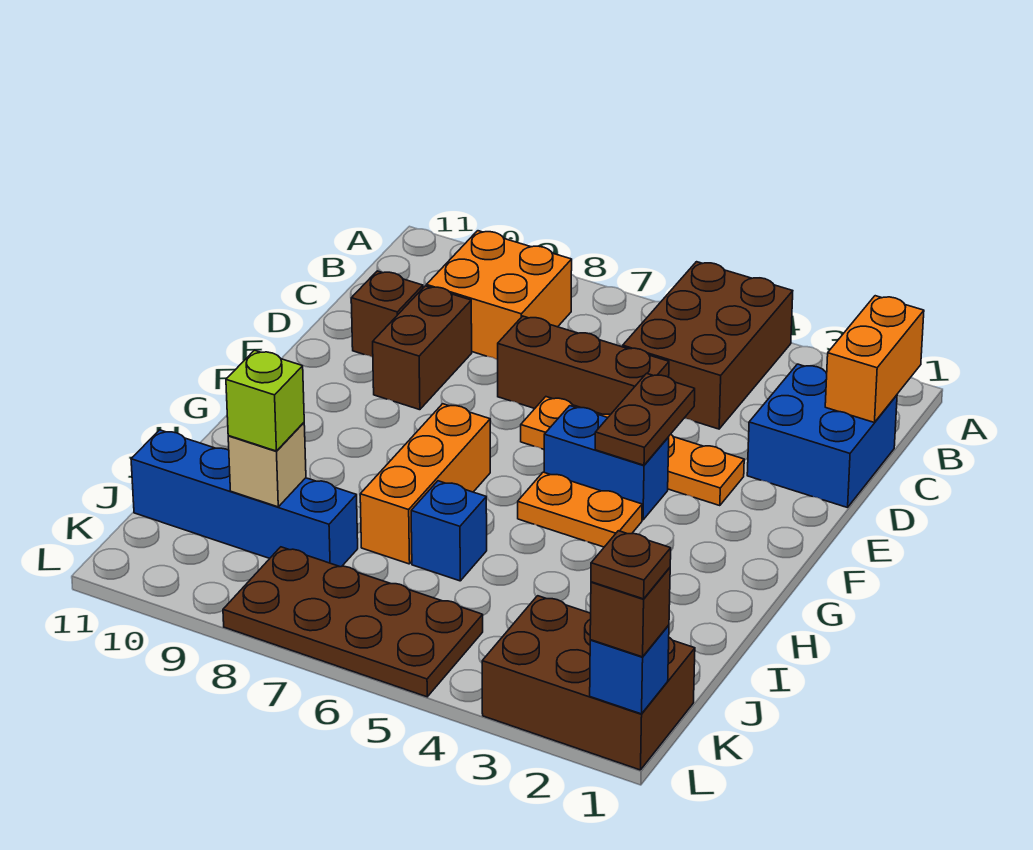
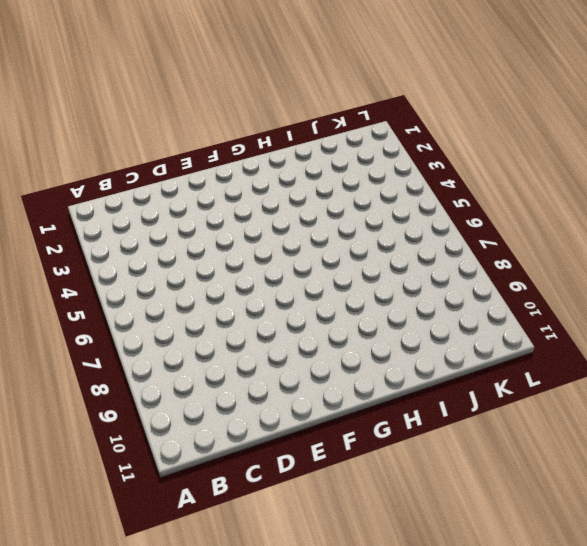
none -> brown brick A4:C5 level 1
none -> orange brick B8:C9 level 1
none -> blue brick C1:D2 level 1

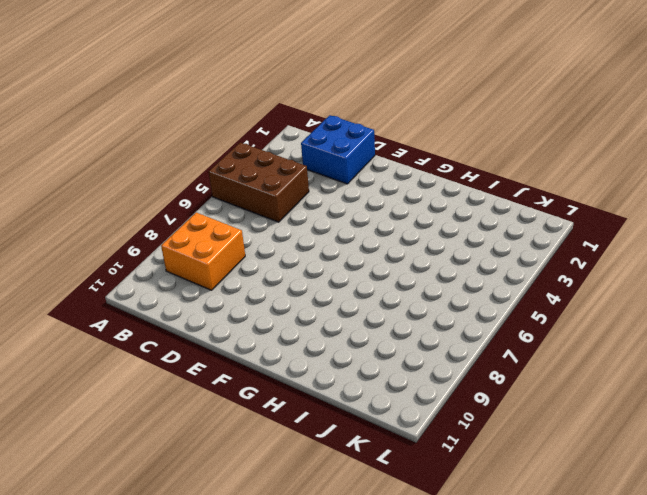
none -> brown brick D5:D7 level 1
none -> brown brick D9:E9 level 1
none -> brown brick D10 level 1

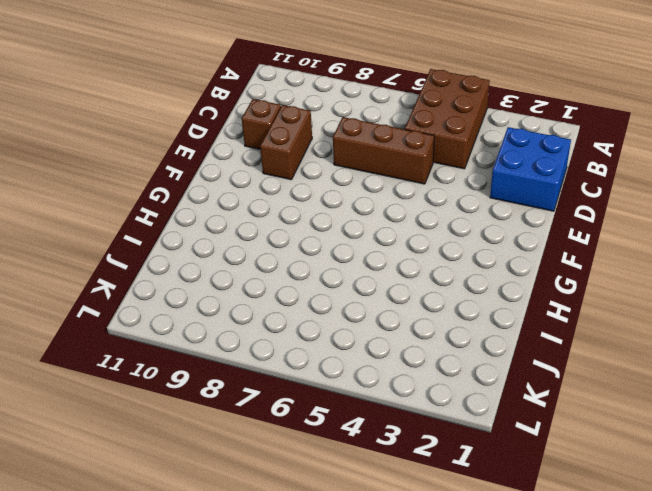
none -> orange brick B8:C9 level 1
none -> orange plate E3:E6 level 1
none -> blue brick F4:F5 level 1

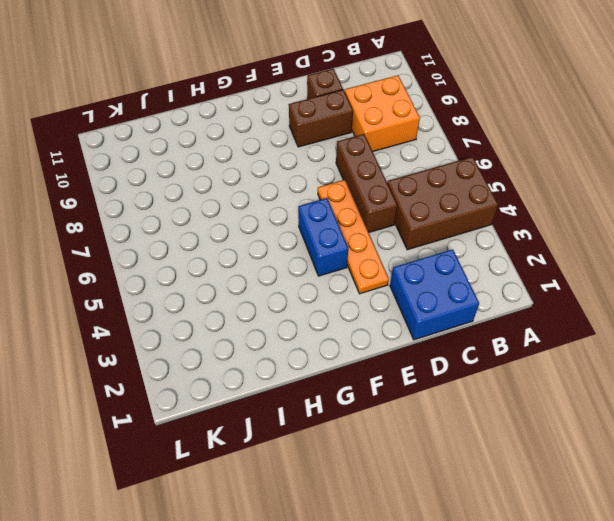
none -> orange plate G4:G5 level 1
none -> orange brick G7:I7 level 1
none -> blue brick I6 level 1

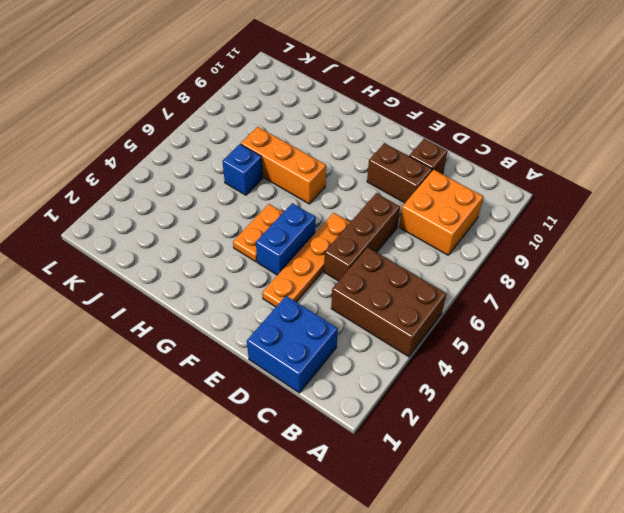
none -> blue brick J8:J11 level 1
none -> brown brick K1:L3 level 1
none -> brown plate K5:L8 level 1

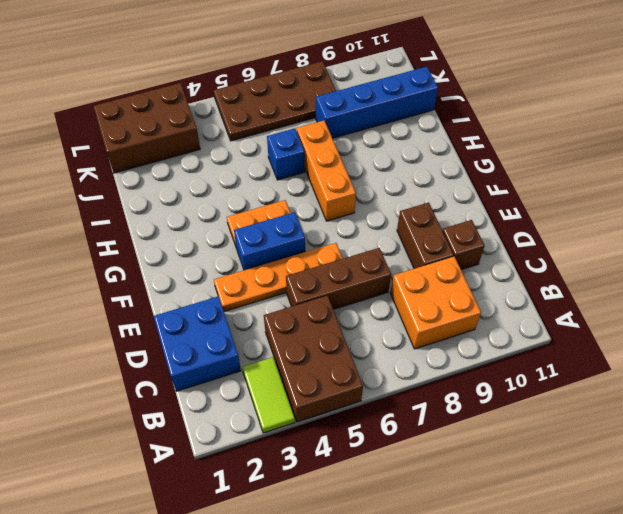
lime tile A3:B3 level 1 -> none
none -> orange brick B1:C1 level 2
none -> brown plate E4:F4 level 2
none -> tan brick J9 level 2

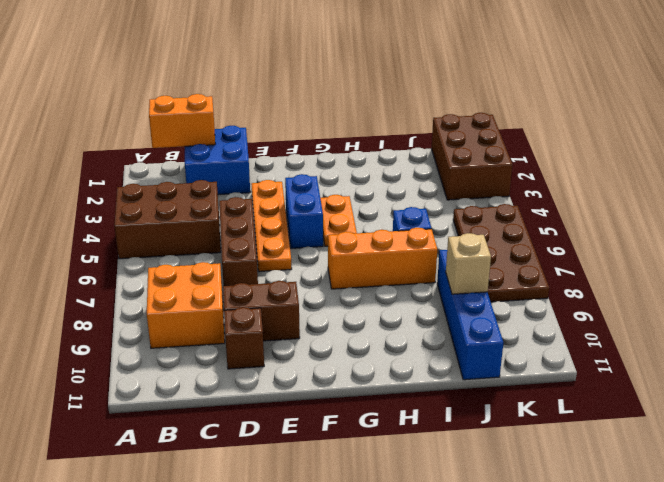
none -> brown plate E4:F4 level 2
none -> blue brick L1 level 2
none -> lime brick J9 level 3

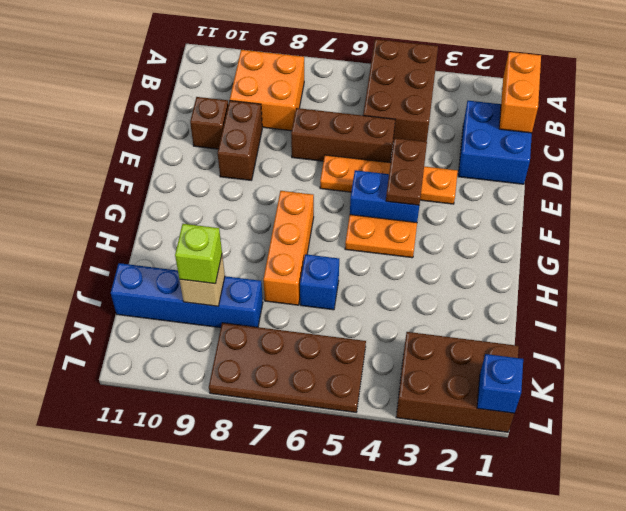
none -> brown brick L1 level 3
none -> brown plate L1 level 4

